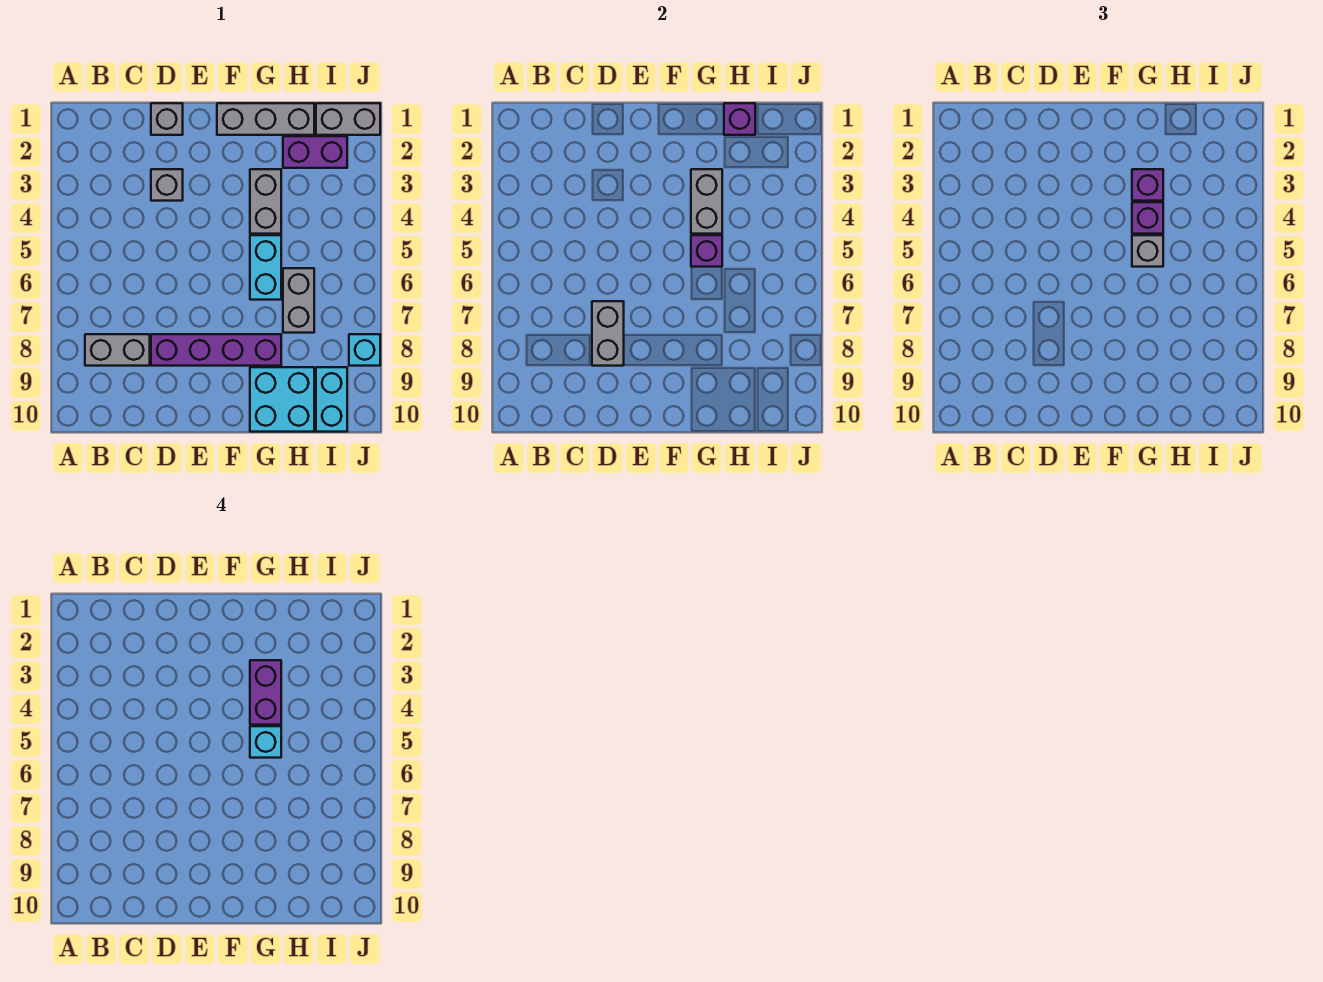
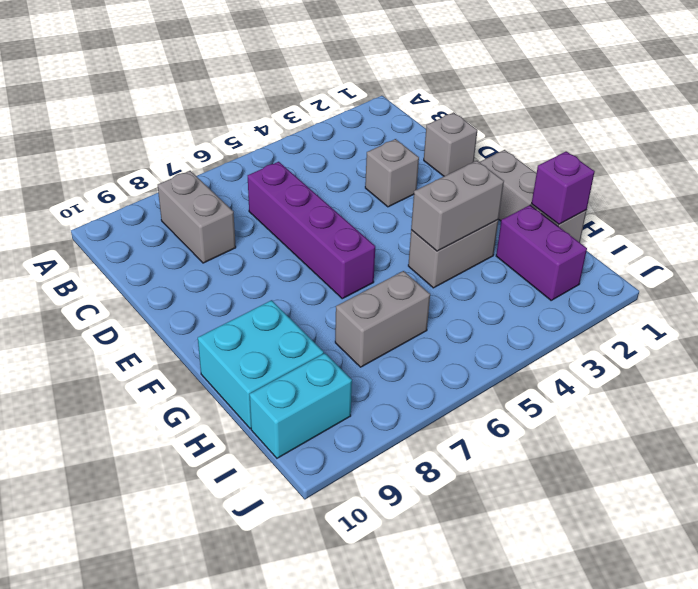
purple brick C6:F6 level 1 -> purple brick D8:G8 level 1
none -> cyan brick G5:G6 level 1
none -> grey brick I1:J1 level 1
none -> cyan brick J8 level 1

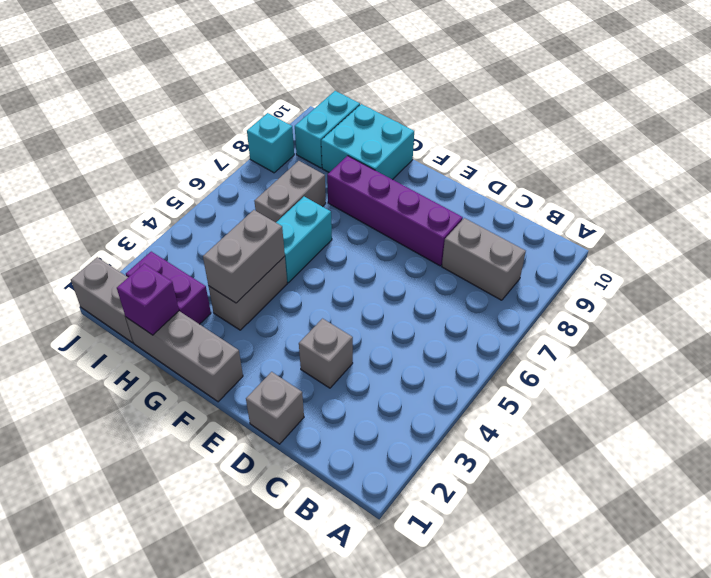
none -> grey brick D7:D8 level 2
none -> purple brick G5 level 2
none -> purple brick G3 level 3

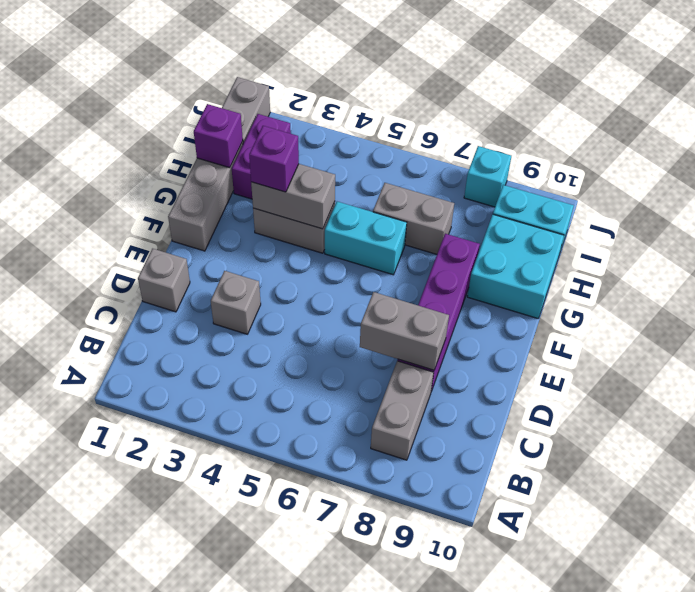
none -> purple brick G5 level 2
none -> purple brick G4 level 3
none -> grey brick G5 level 3

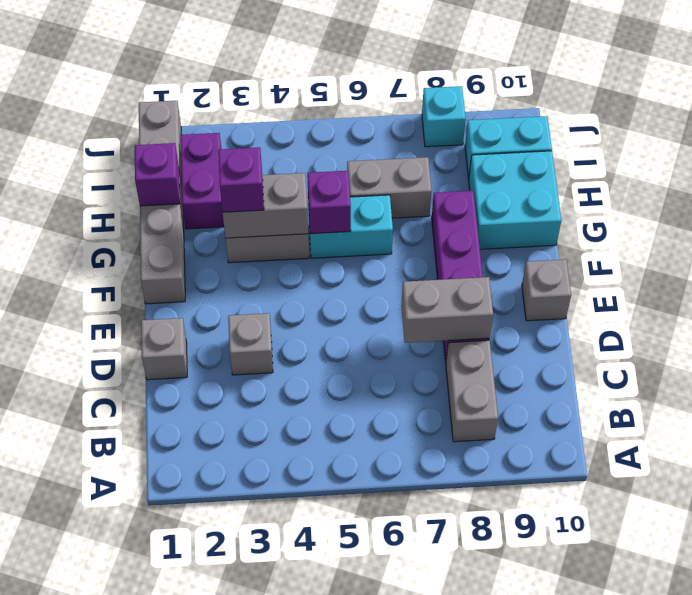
grey brick E10 level 1 -> grey brick G5 level 3
none -> purple brick G4 level 3
none -> purple brick G3:G4 level 4
none -> cyan brick G5 level 4

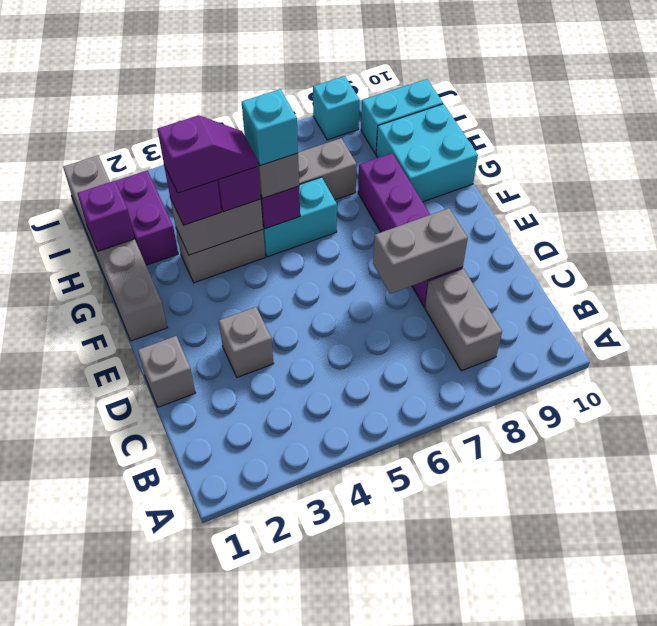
purple slope G3:G4 level 4 top 3 -> purple brick G3:G4 level 4

